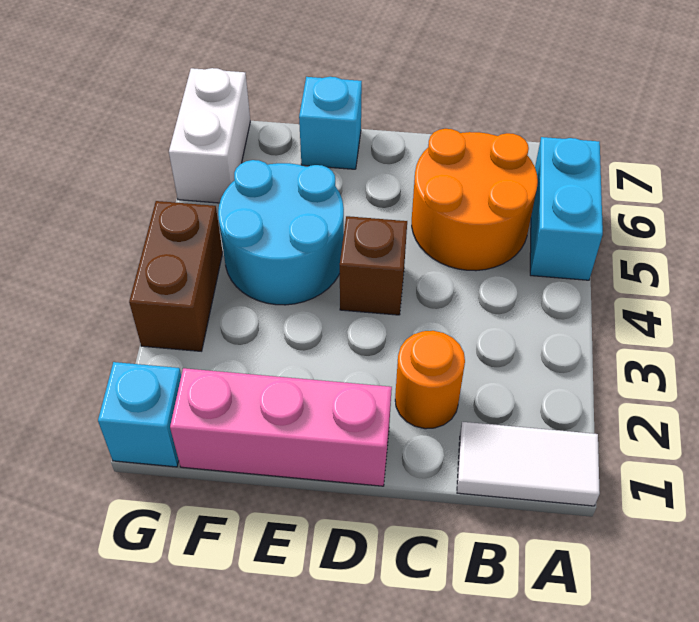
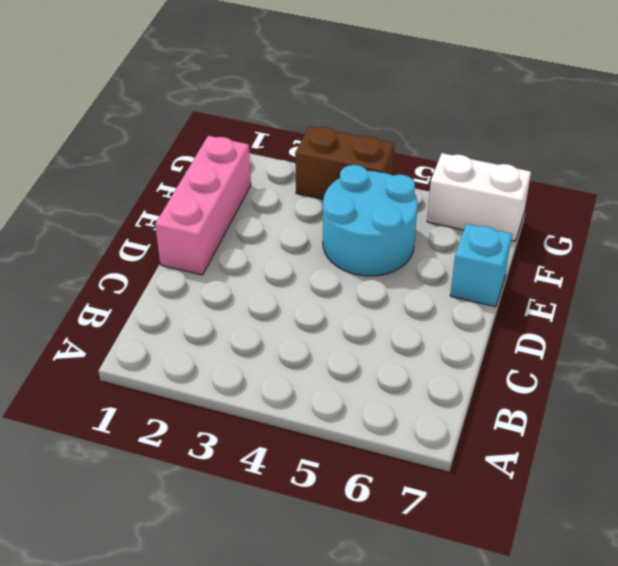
none -> white tile A1:B1 level 1
none -> cyan brick A5:A6 level 1

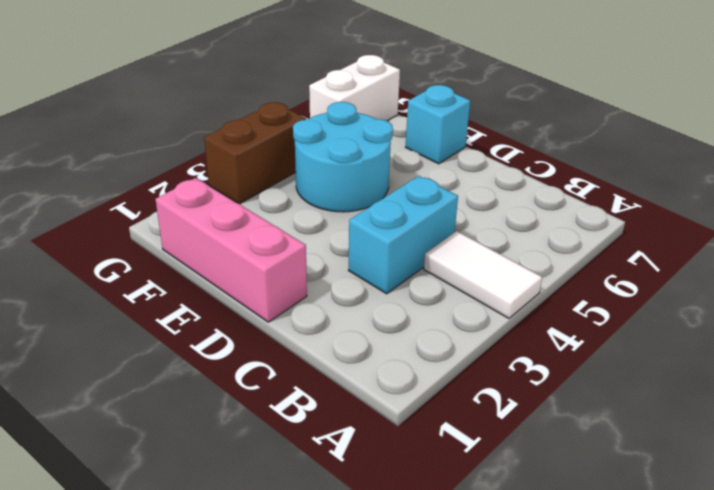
white tile A4:B4 level 1 -> white tile A1:B1 level 1
cyan brick C3:C4 level 1 -> cyan brick A5:A6 level 1
none -> orange round brick B5:C6 level 1
none -> orange round brick C2 level 1

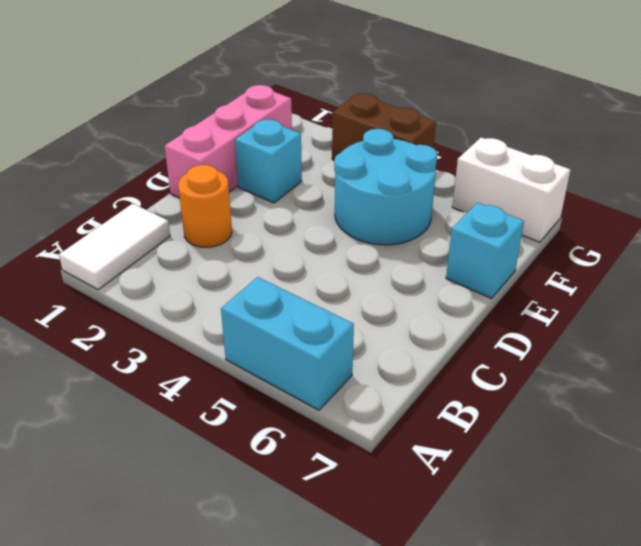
cyan brick E2 level 1 -> cyan brick G1 level 1
none -> orange round brick B5:C6 level 1
none -> brown brick D4 level 1

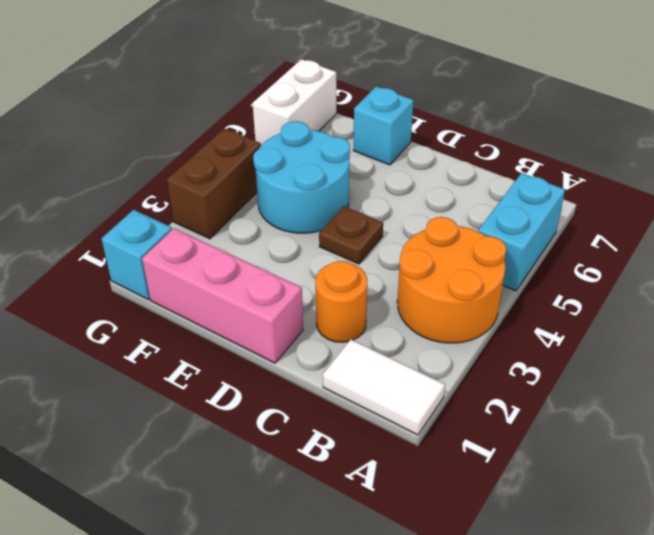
orange round brick A3:B4 level 1 -> orange round brick B5:C6 level 1
brown plate D4 level 1 -> brown brick D4 level 1

